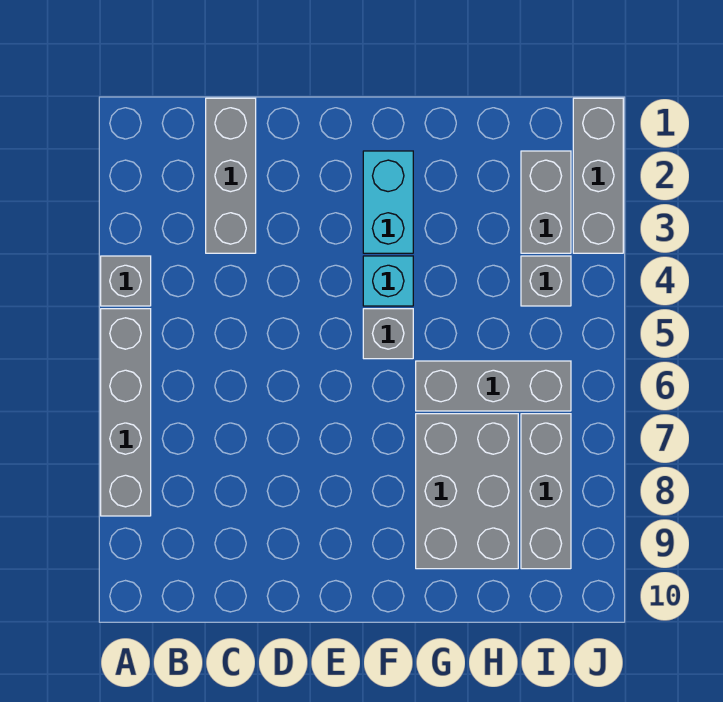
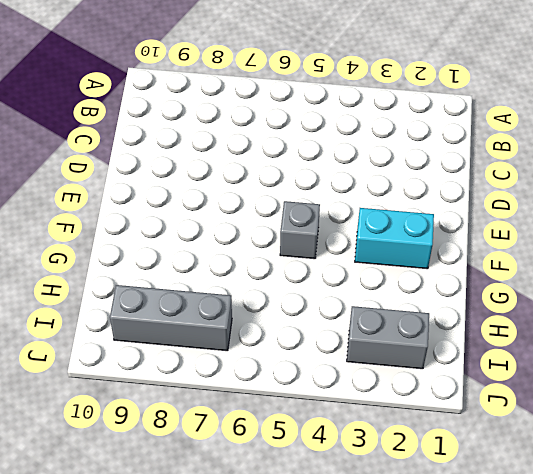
none -> grey brick A4 level 1
none -> grey brick A5:A8 level 1
none -> grey brick C1:C3 level 1

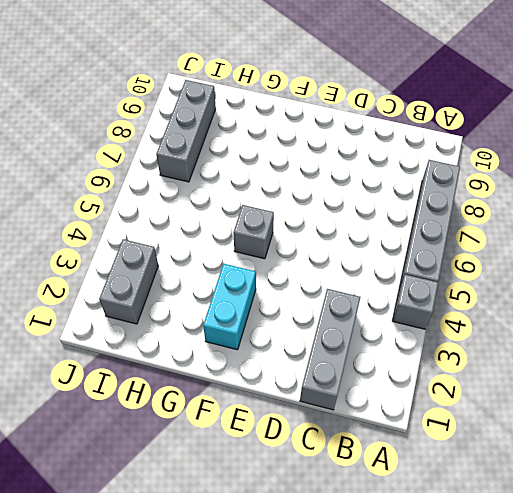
none -> cyan brick F4 level 1
none -> grey brick G6:I6 level 1
none -> grey brick G7:H9 level 1

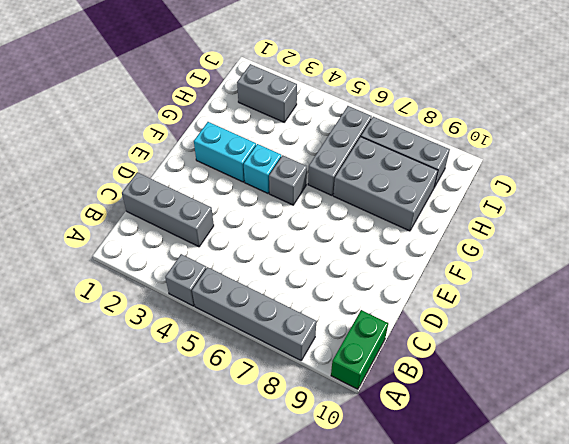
green brick A10:B10 level 1 -> none
none -> grey brick I4 level 1
none -> grey brick J1:J3 level 1

